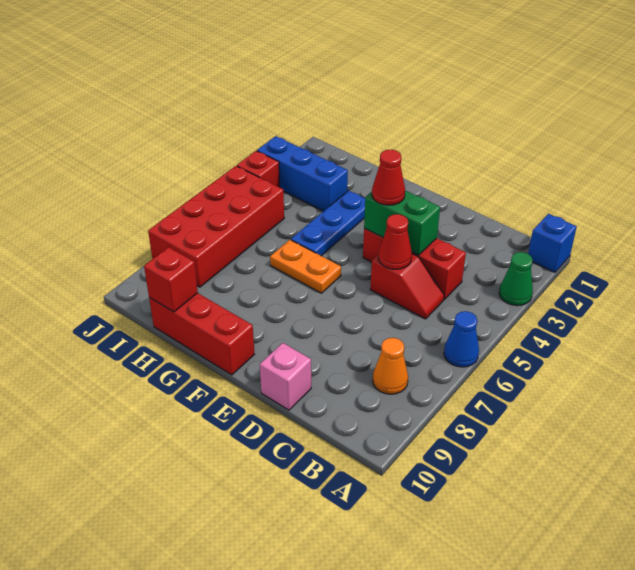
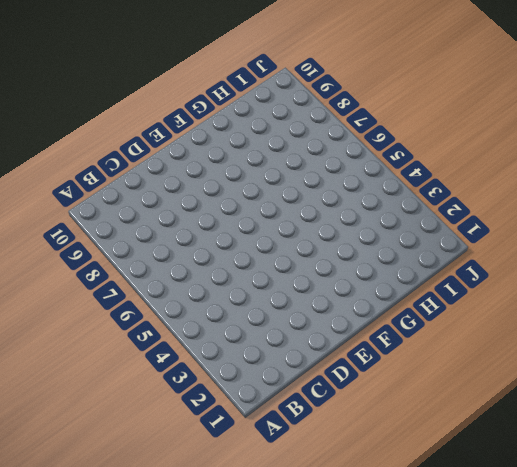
none -> blue brick A1 level 1
none -> green cone A3 level 1
none -> blue cone A6 level 1

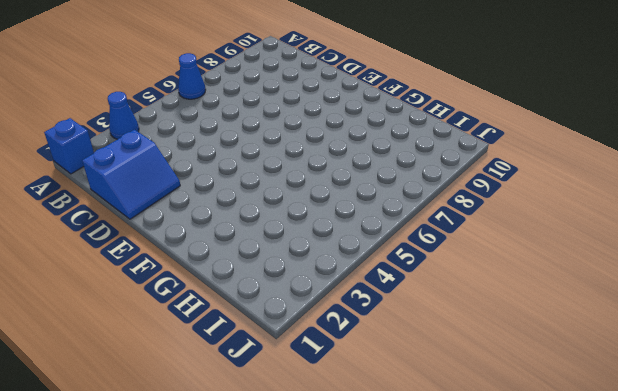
blue cone A3 level 1 -> green cone A3 level 1
blue slope C1:D2 level 1 top C -> none
none -> orange cone B8 level 1
none -> red brick C4:E4 level 1
none -> red slope C5:D5 level 1 top D

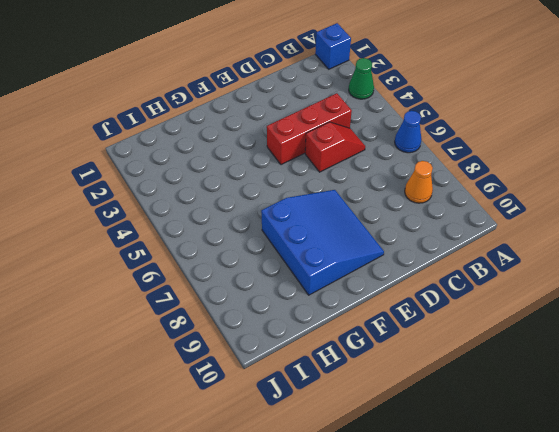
blue slope E7:G9 level 1 top G -> none
none -> pink brick D10 level 1
none -> orange plate F6:G6 level 1
none -> red brick F10:H10 level 1

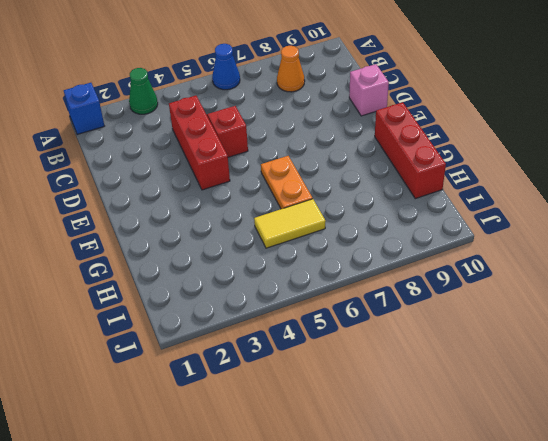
yellow tile H5:H6 level 1 -> none
none -> blue plate G3:G5 level 1
none -> blue brick H3:J3 level 1
none -> red brick I5:J8 level 1

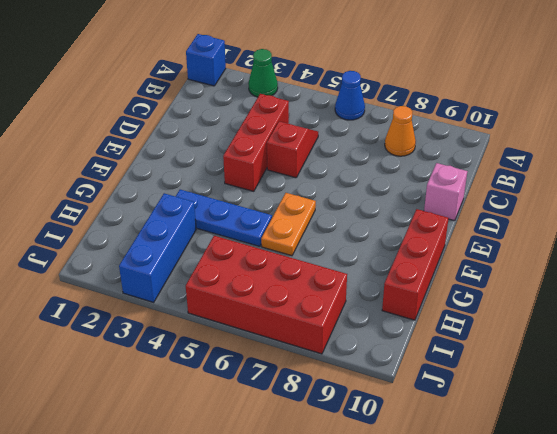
none -> red brick J4 level 1
none -> green brick D4:E4 level 2
none -> red cone D5 level 2

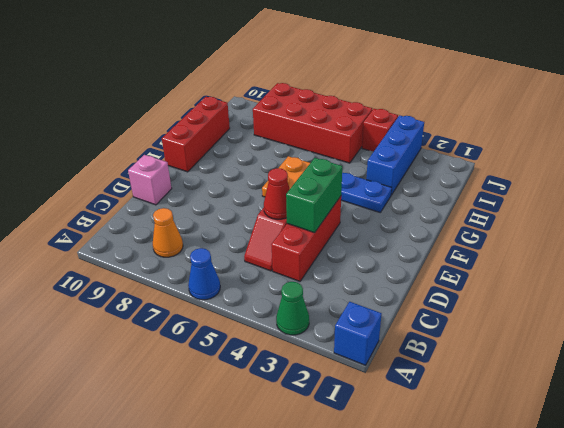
none -> red brick H10 level 2
none -> red cone E4 level 3

